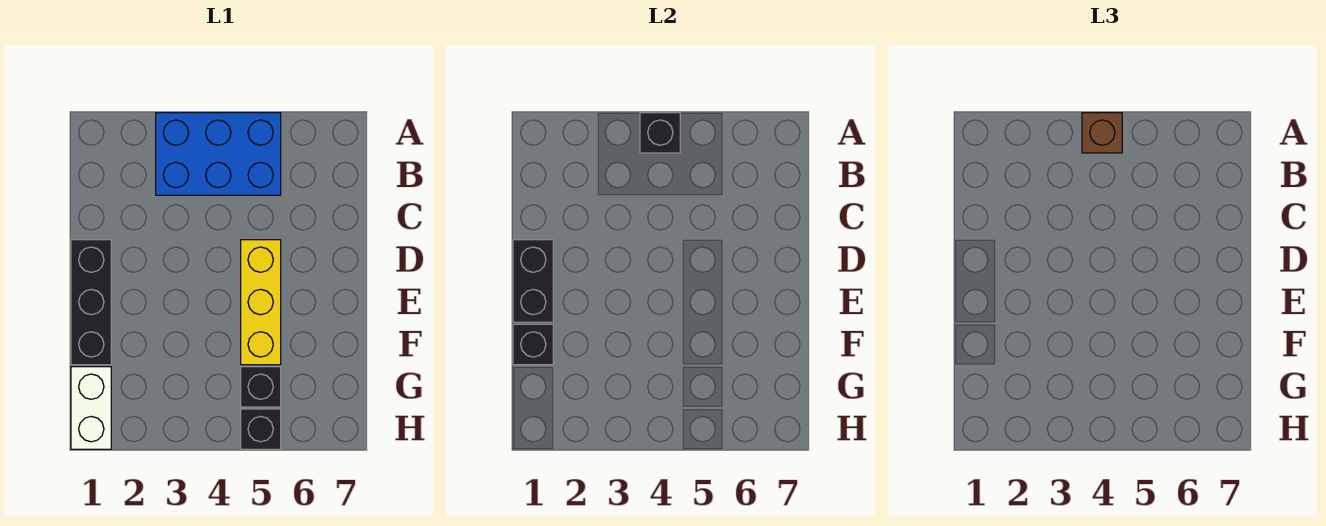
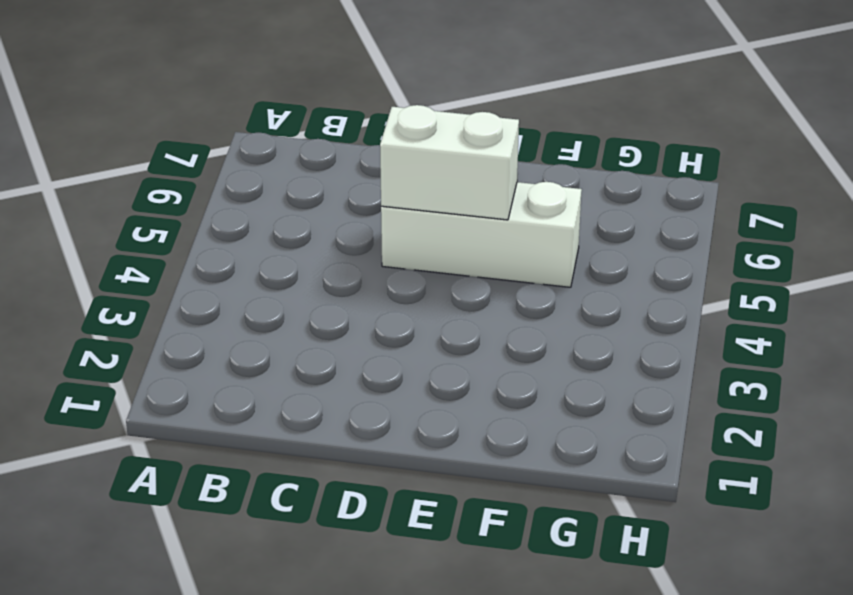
white brick D5:F5 level 1 -> yellow brick D5:F5 level 1
white brick D5:E5 level 2 -> white brick G1:H1 level 1
none -> blue brick A3:B5 level 1
none -> black brick D1:F1 level 1

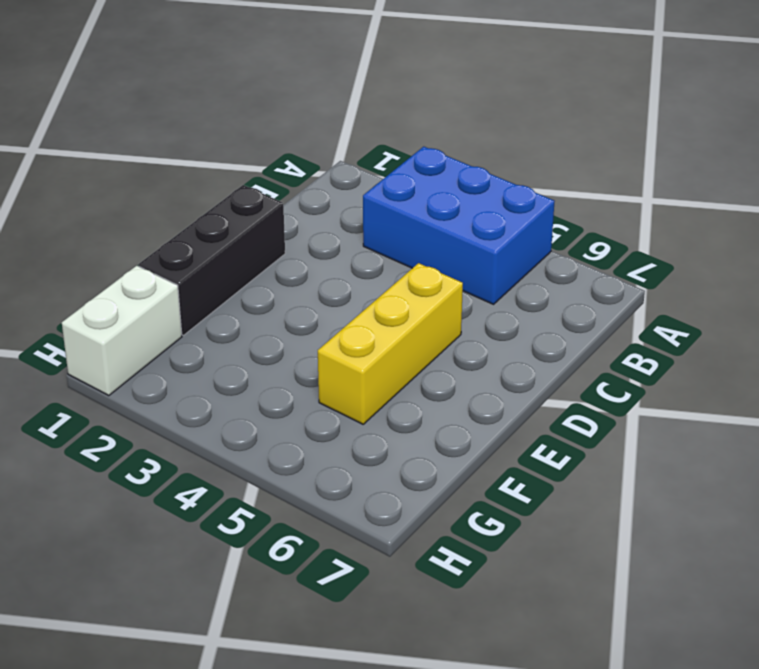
none -> black brick G5 level 1
none -> black brick H5 level 1

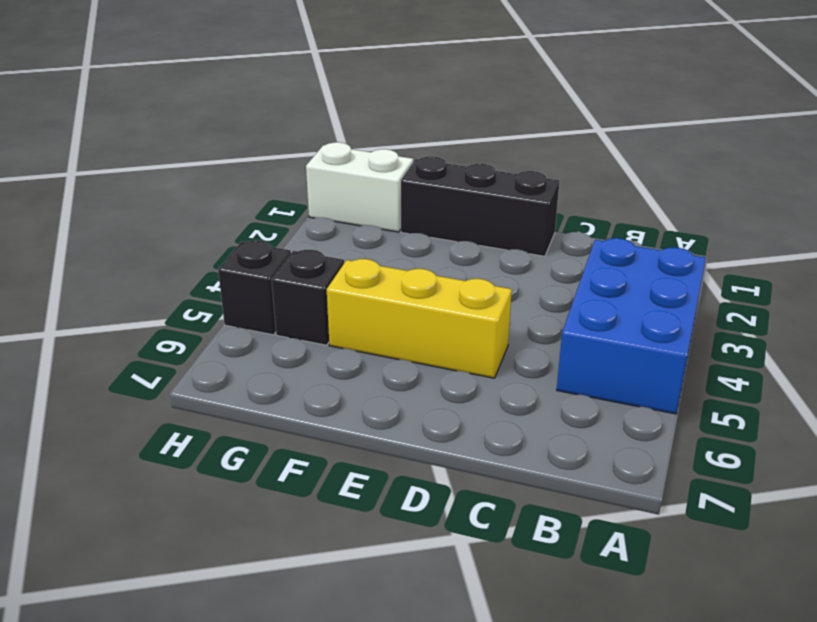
none -> black brick A4 level 2
none -> black brick D1:E1 level 2

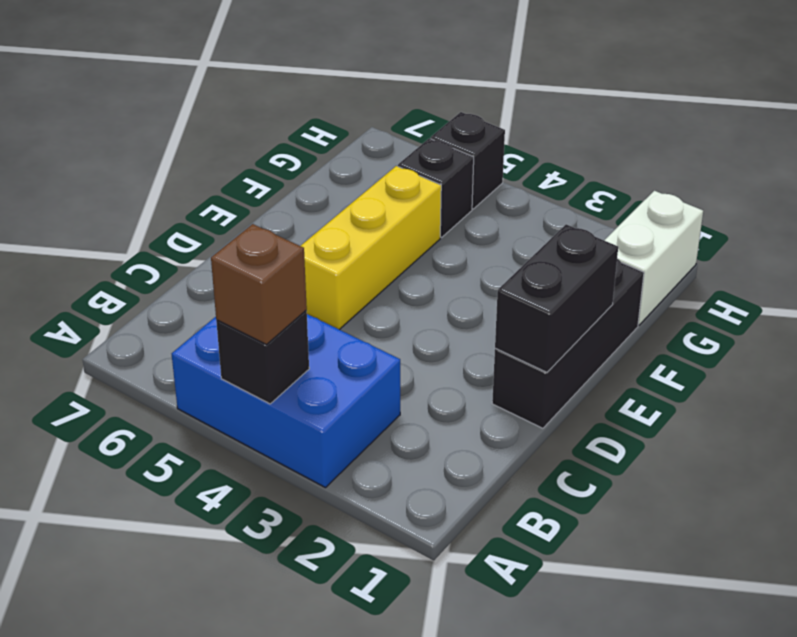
none -> black brick F1 level 2

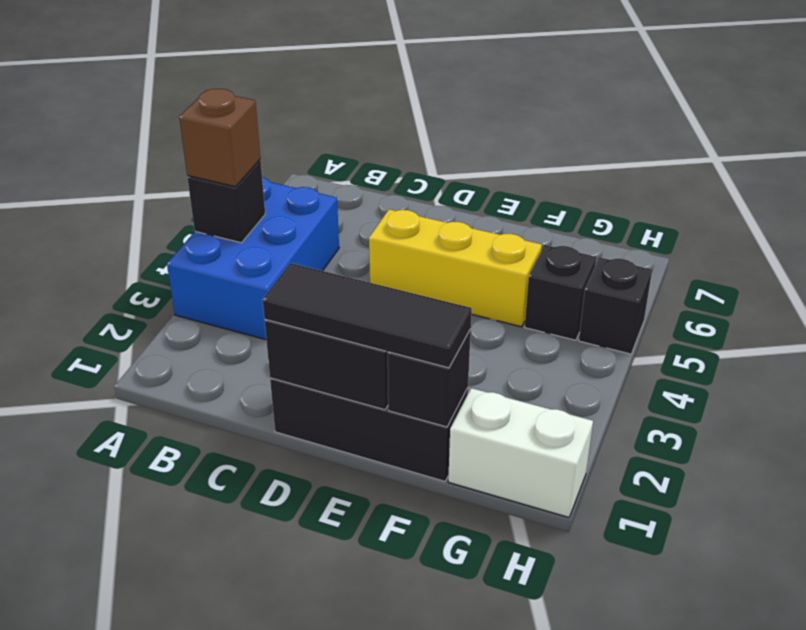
black tile D1:F1 level 3 -> none

